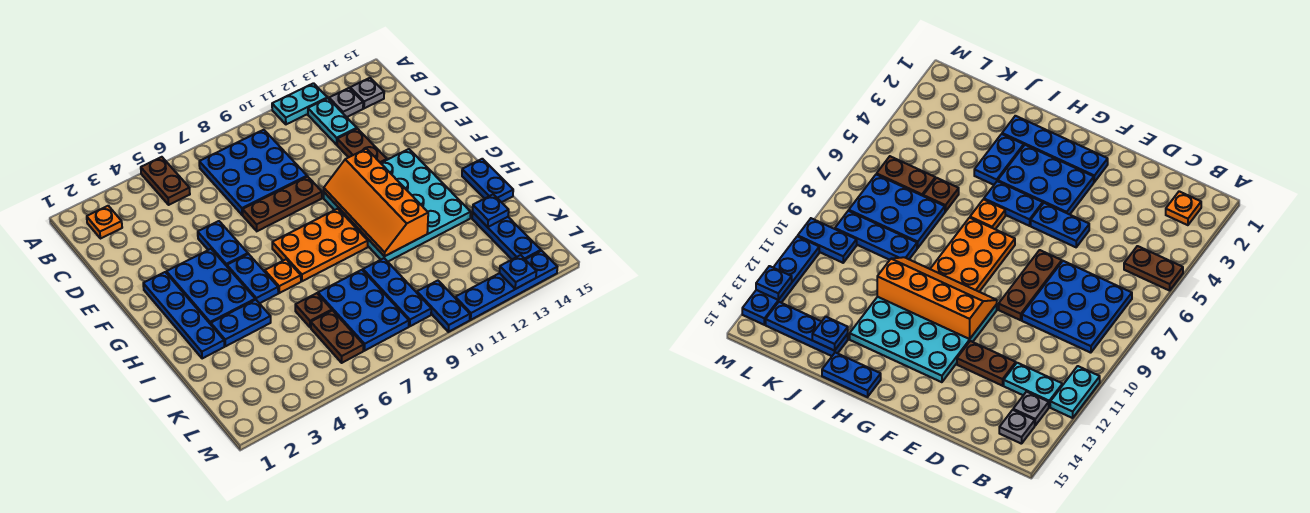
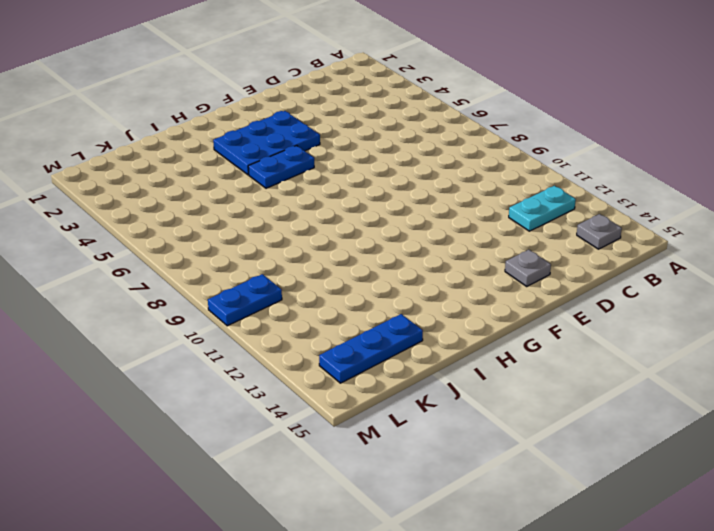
grey plate E14 level 1 -> grey plate B13 level 1
none -> brown plate A5:B5 level 1
none -> cyan plate A11:A12 level 1
none -> orange plate B2 level 1

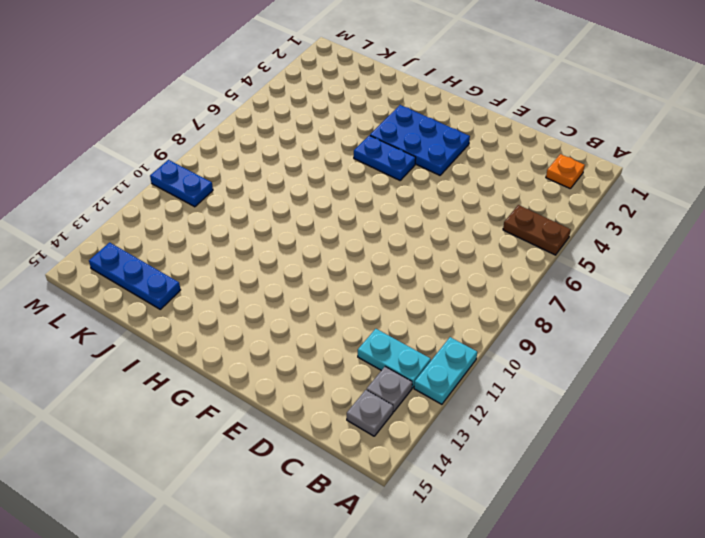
none -> blue plate B7:D9 level 1
none -> brown plate D12:E12 level 1
none -> blue plate E5:F5 level 1

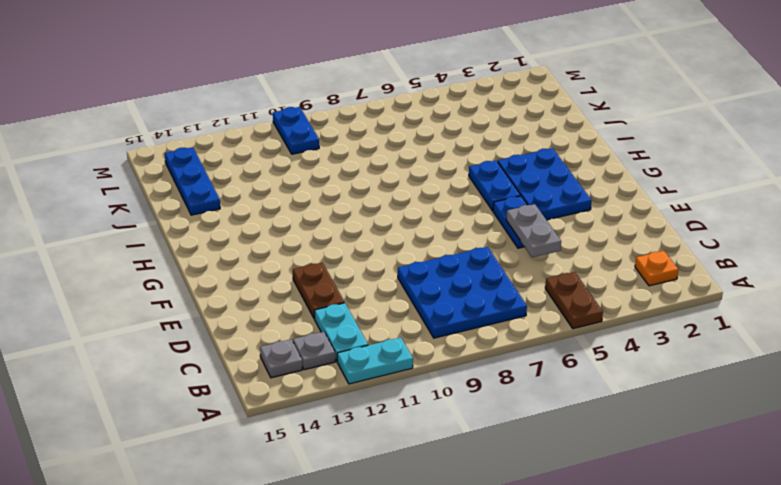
grey plate D5:E5 level 2 -> none
none -> brown plate E7:E9 level 1
none -> blue plate F2:I2 level 1
none -> cyan plate F10:I13 level 1

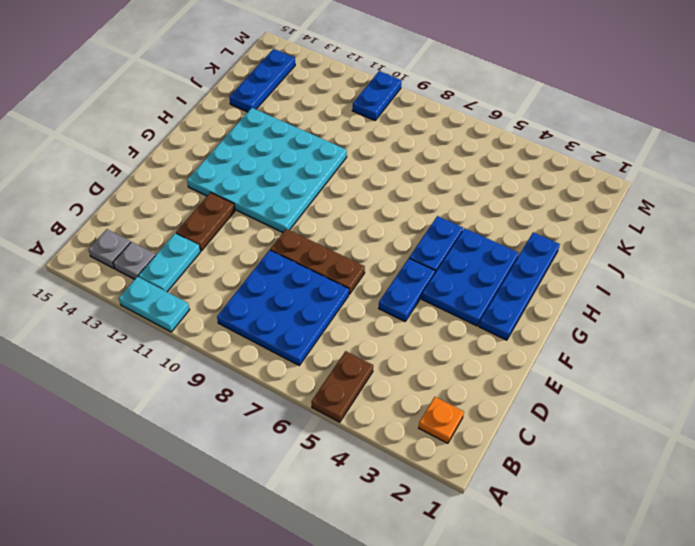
none -> orange plate G7:H9 level 1
none -> orange plate H6 level 1
none -> blue plate H15:I15 level 1

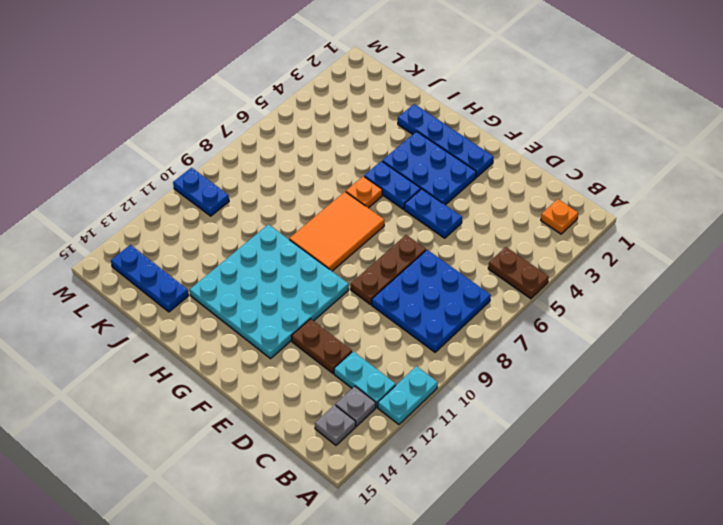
orange tile G7:H9 level 1 -> orange plate G7:H9 level 1
none -> blue plate H15:I15 level 1
none -> blue plate I3:I4 level 1
none -> brown plate J6 level 1

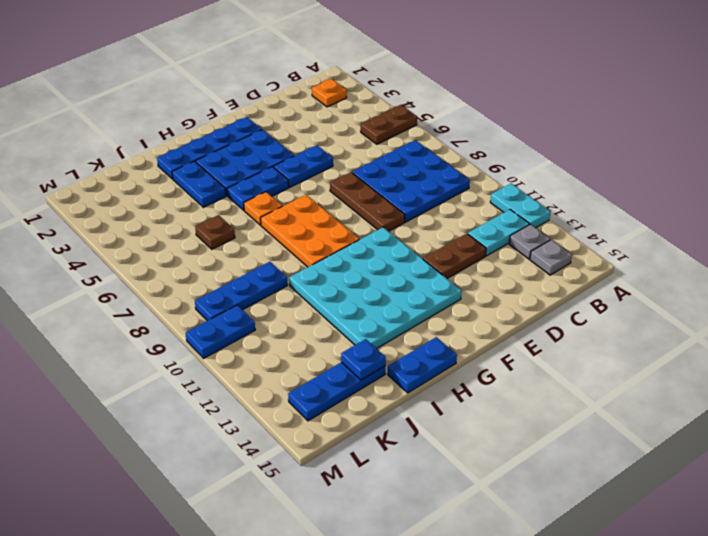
none -> blue plate J7:L8 level 1
none -> brown plate K6:L6 level 1
none -> blue plate M11:M14 level 1

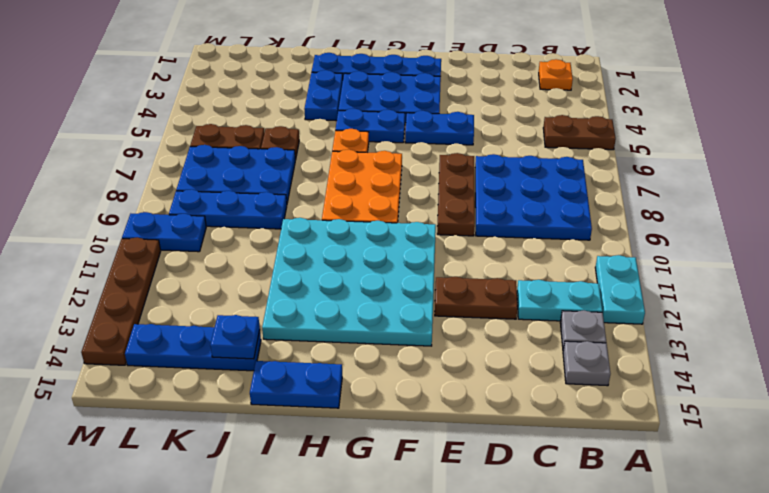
brown plate M11:M14 level 1 -> blue plate M11:M14 level 1
none -> orange slope F10:I11 level 2 top 11
none -> blue plate M13 level 2

